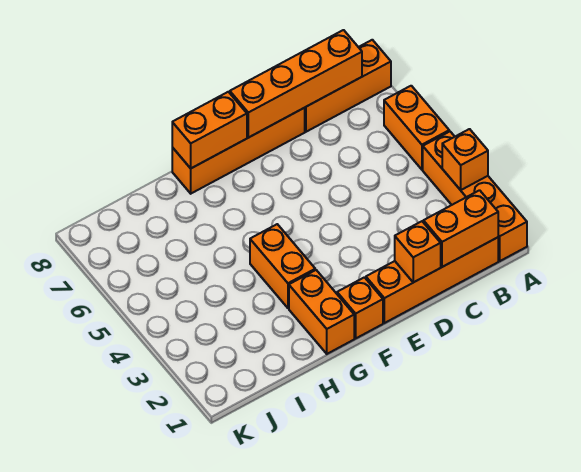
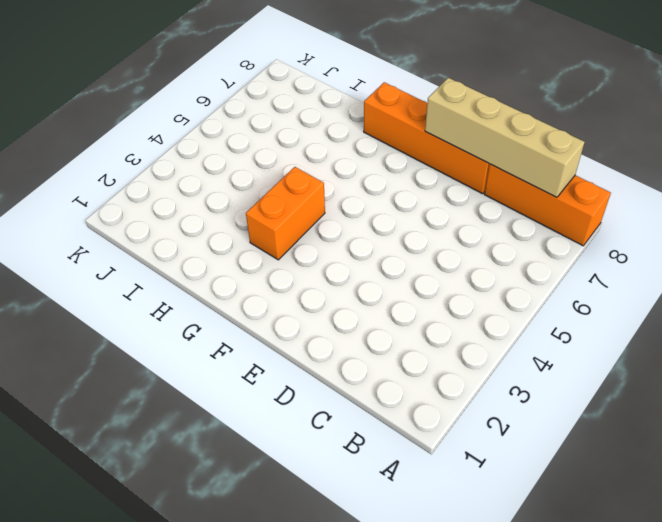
tan brick B8:E8 level 2 -> orange brick B8:E8 level 2
none -> orange brick A1:A4 level 1
none -> orange brick A5:A6 level 1
none -> orange brick B1:E1 level 1

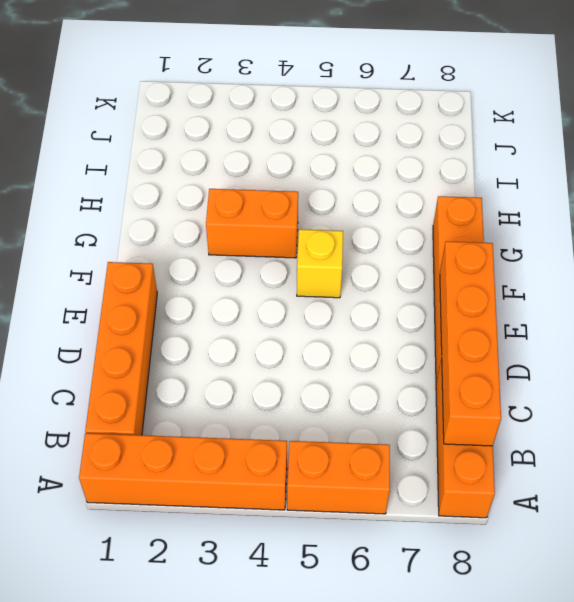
yellow brick F5 level 1 -> none
none -> orange brick F1 level 1
none -> orange brick G1:G2 level 1
none -> orange brick A3 level 2

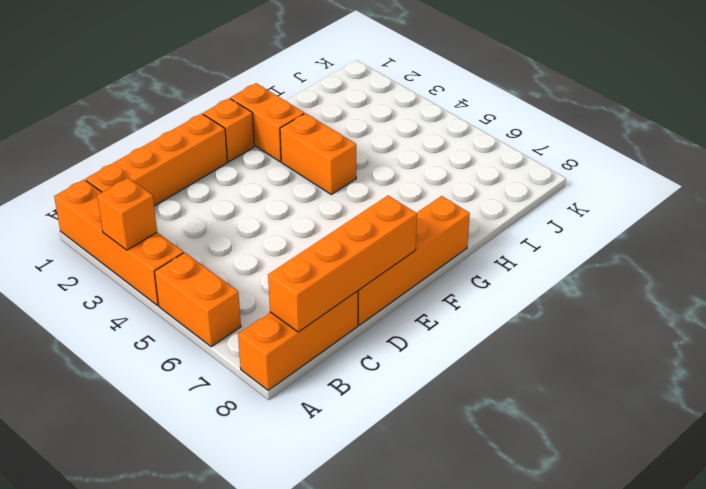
none -> orange brick B1:C1 level 2
none -> orange brick D1 level 2
none -> orange brick F8:G8 level 2

